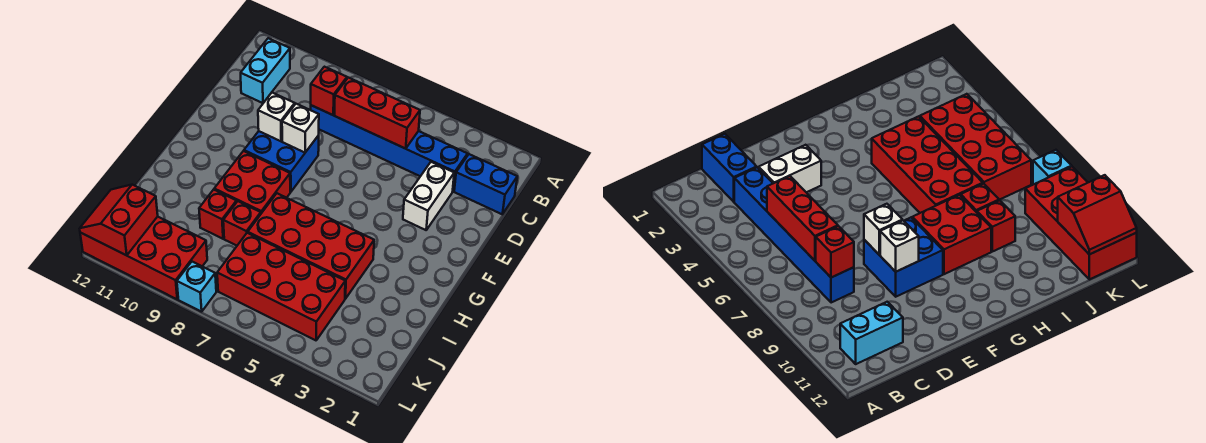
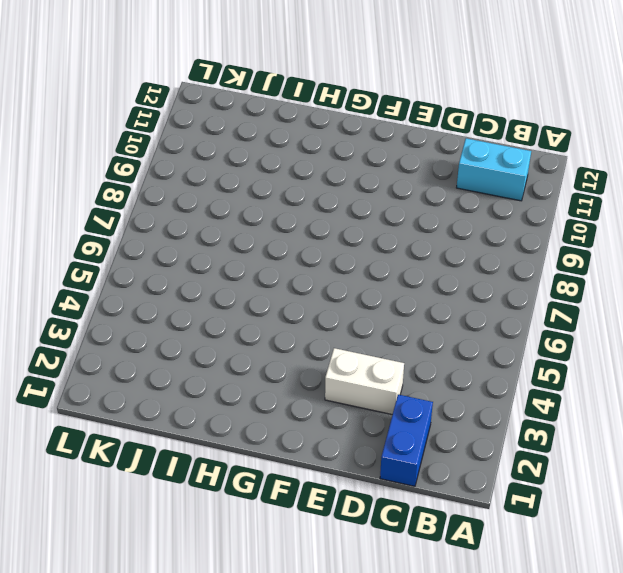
none -> blue brick C3:C8 level 1
none -> blue brick E8:F9 level 1
none -> red brick G8:H9 level 1

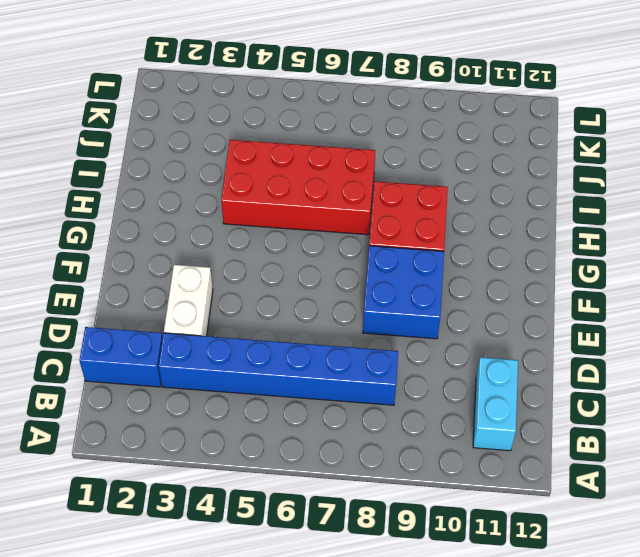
none -> red brick I8 level 1
none -> red brick I9 level 1
none -> red brick J4:K7 level 1

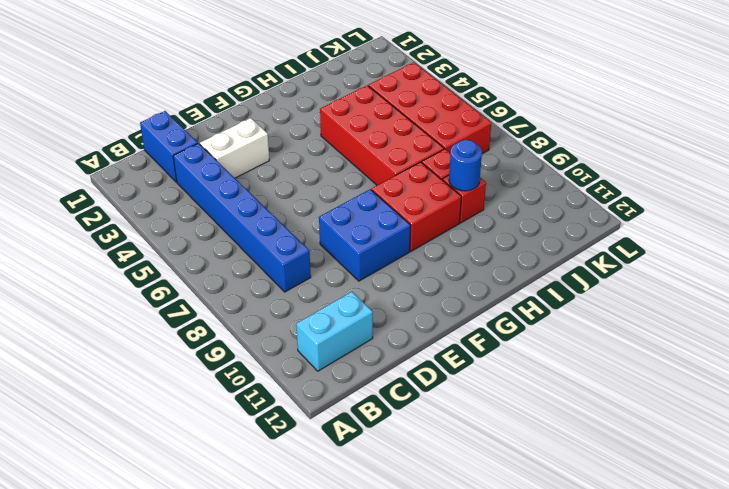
blue round brick I9 level 2 -> none
none -> red brick K9:L12 level 1
none -> cyan brick L8 level 1
none -> red brick C5:C7 level 2

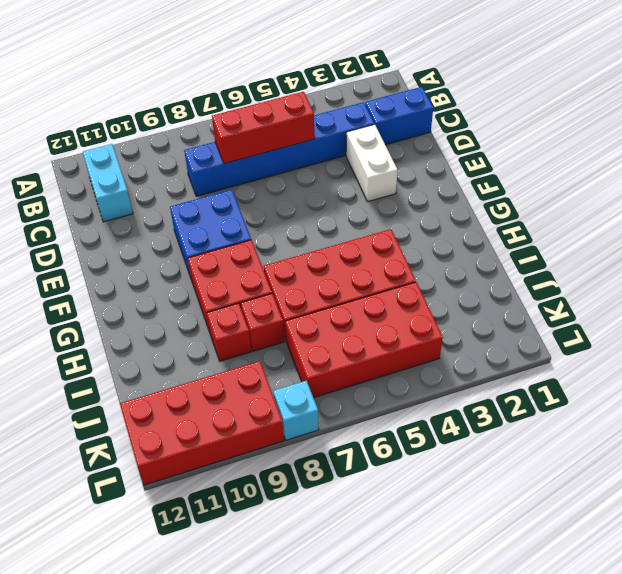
none -> red brick C8 level 2
none -> white brick E8 level 2
none -> white brick E9 level 2

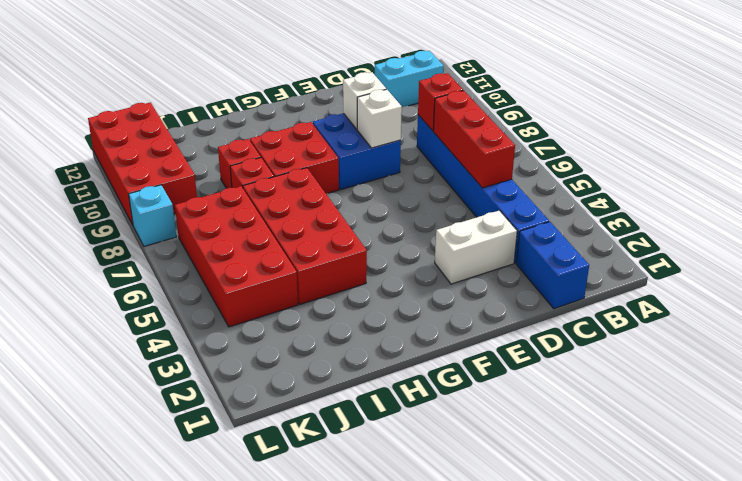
none -> red slope K11:L12 level 2 top 11

